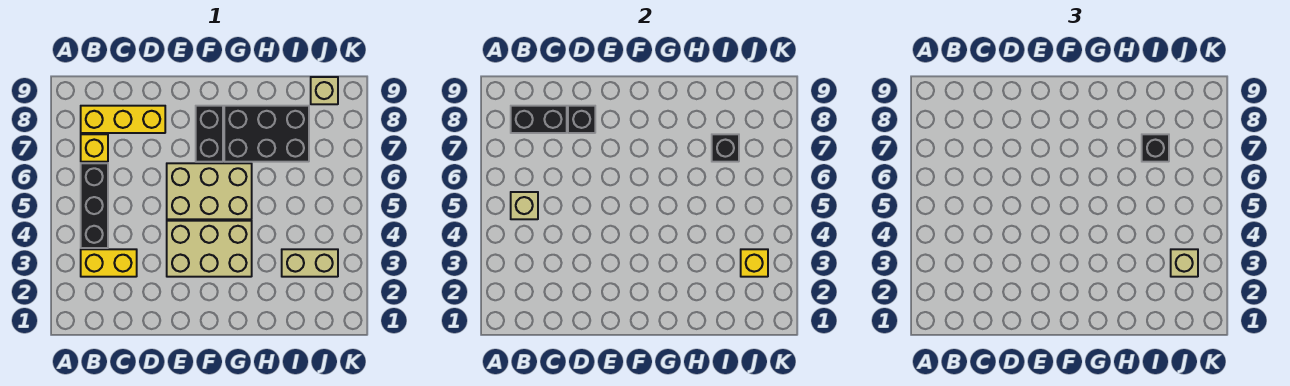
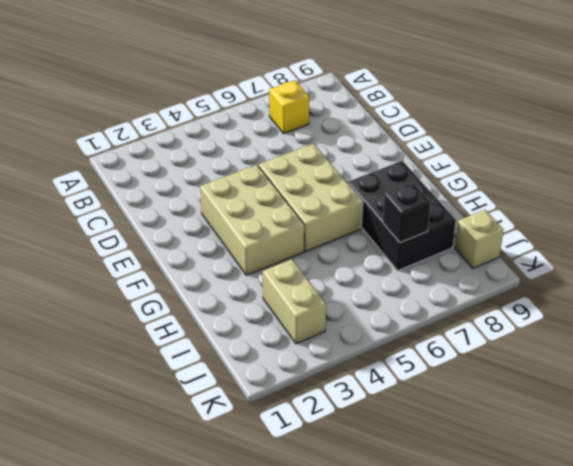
none -> yellow brick B3:C3 level 1
none -> black brick B4:B6 level 1
none -> yellow brick B8:D8 level 1

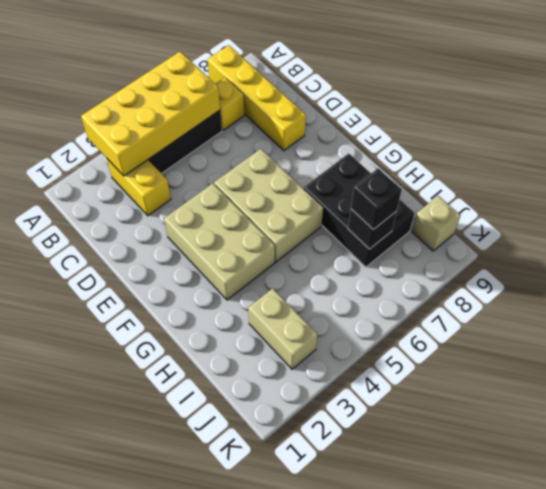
yellow brick A3:B6 level 2 -> tan brick B5 level 2
yellow brick A8:D8 level 1 -> yellow brick B8:D8 level 1
none -> black brick F7:F8 level 1
none -> black brick B8:C8 level 2
none -> black brick D8 level 2

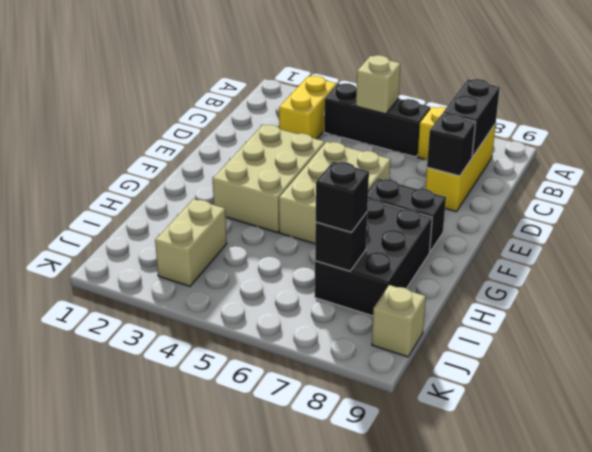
none -> yellow brick J3 level 2
none -> tan brick J3 level 3

